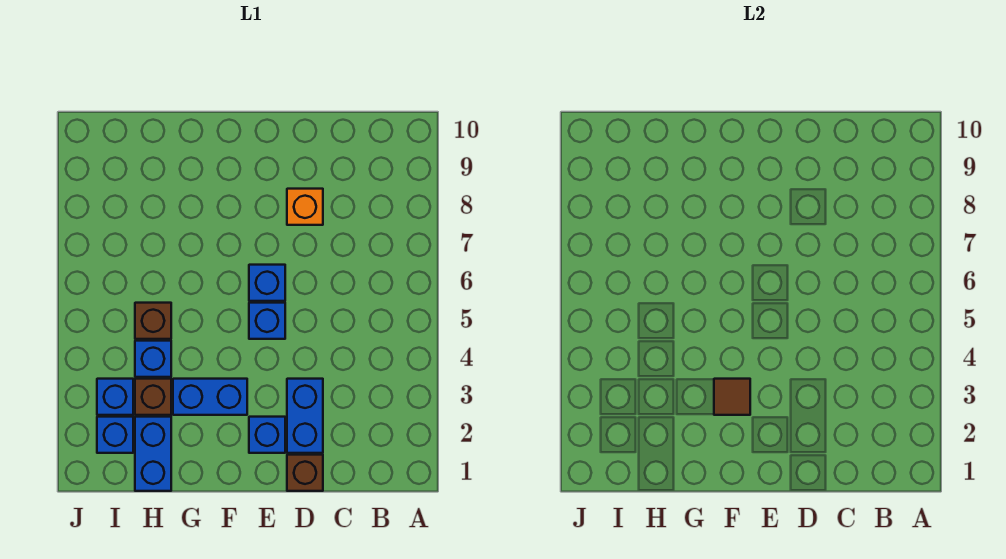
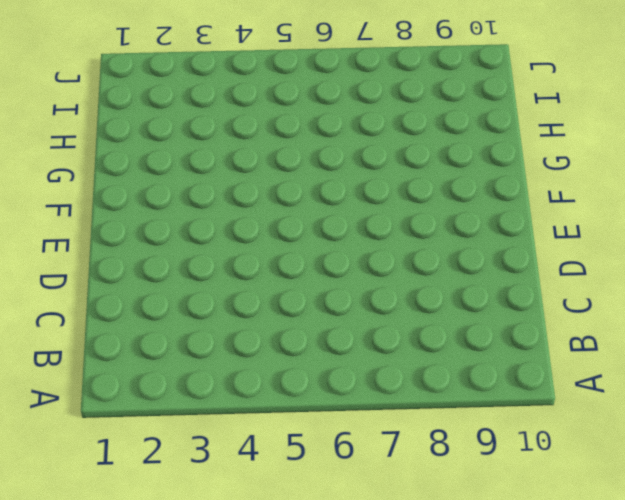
none -> brown brick D1 level 1
none -> blue brick D2:D3 level 1
none -> orange brick D8 level 1

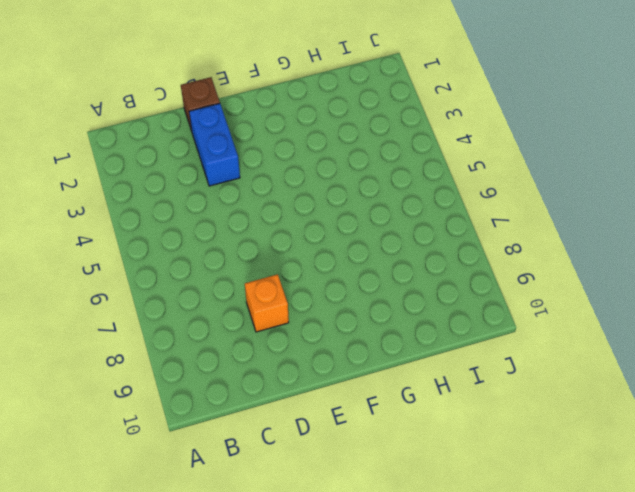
none -> blue brick E2 level 1
none -> blue brick E5 level 1
none -> blue brick E6 level 1

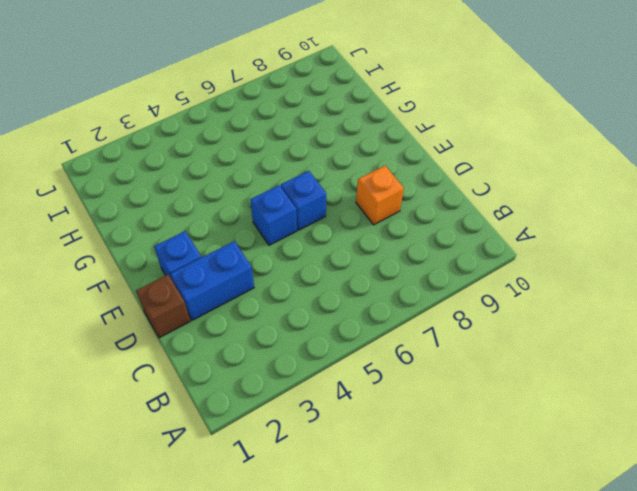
none -> blue brick F3:G3 level 1
none -> blue brick H1:H2 level 1
none -> brown brick H3 level 1

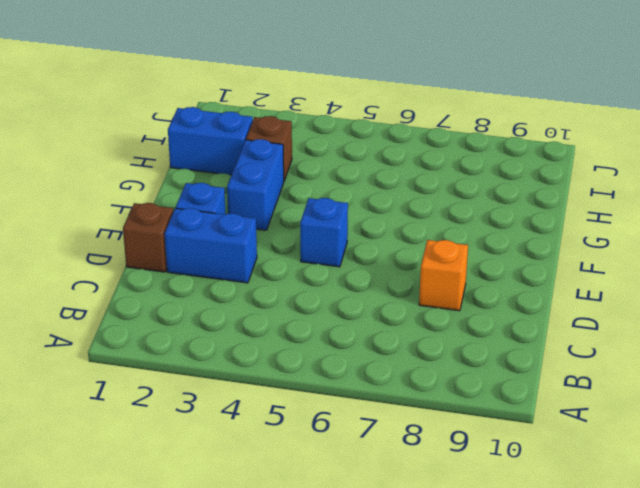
none -> blue brick E6 level 1
none -> blue brick H4 level 1
none -> brown brick H5 level 1

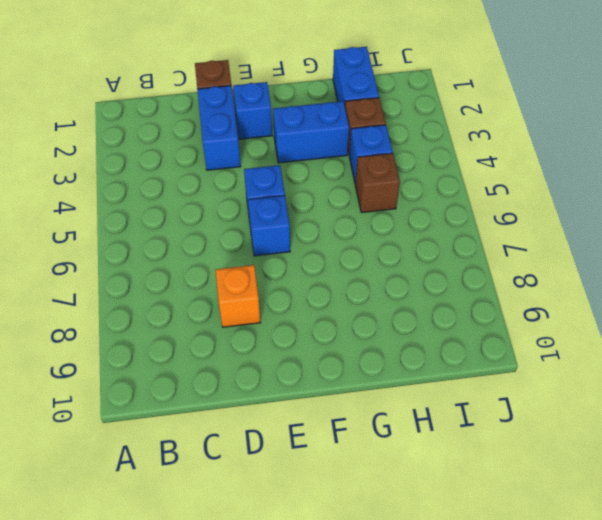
none -> blue brick I2 level 1
none -> blue brick I3 level 1
none -> brown tile F3 level 2

